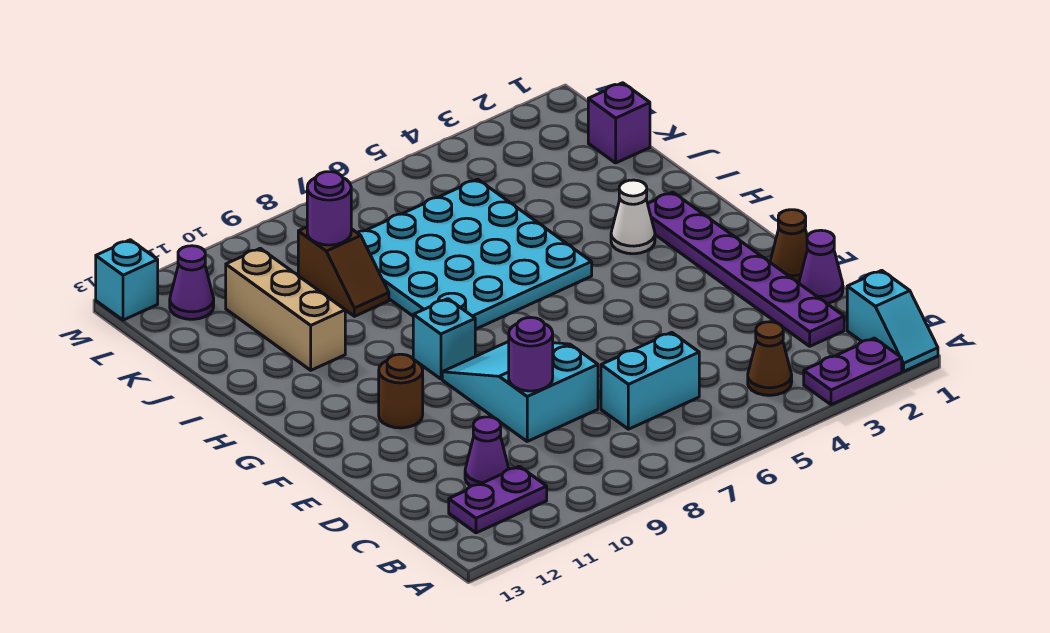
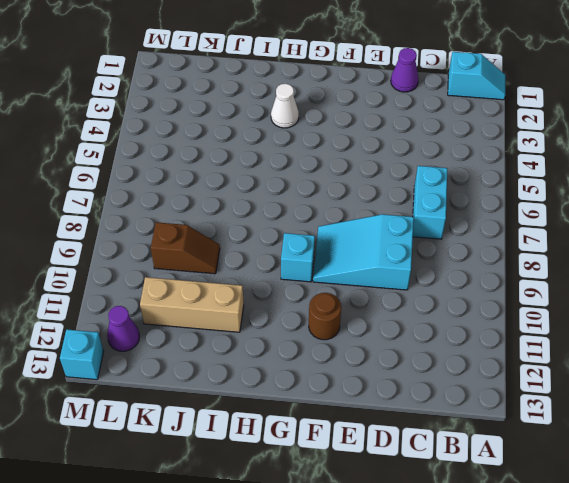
none -> purple plate A2:A3 level 1
none -> brown cone B4 level 1
none -> purple plate B11:B12 level 1

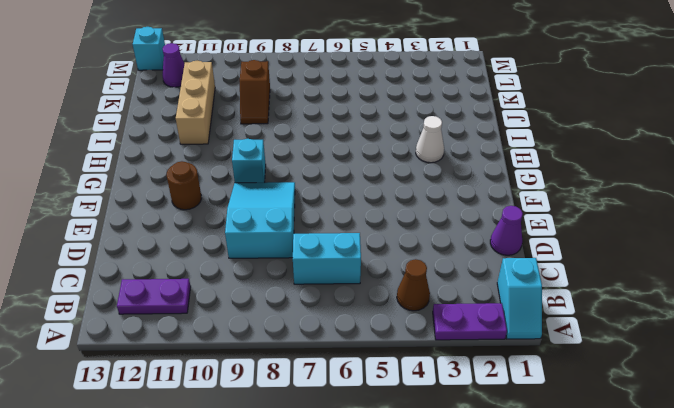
none -> purple plate C2:H2 level 1
none -> purple cone C11 level 1
none -> brown cone E1 level 1

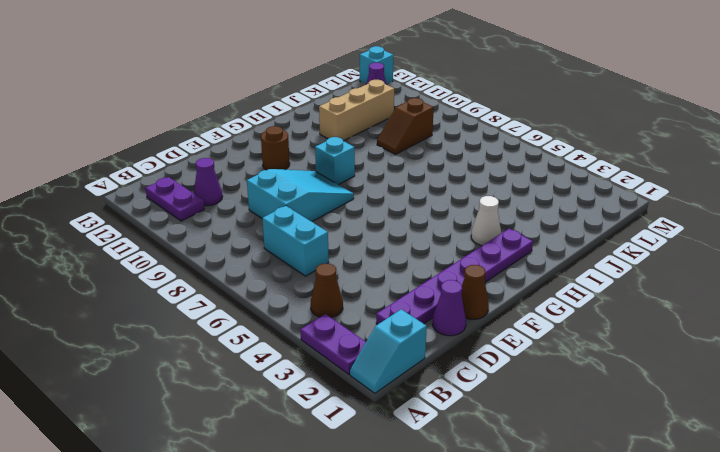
none -> cyan plate H5:K8 level 1
none -> purple brick K1 level 1
none -> purple round brick D9 level 2

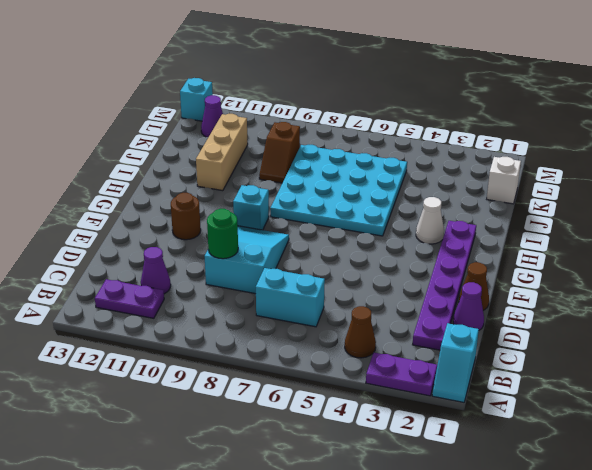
green round brick D9 level 2 -> purple round brick D9 level 2
white brick K1 level 1 -> purple brick K1 level 1
none -> purple round brick K9 level 2

